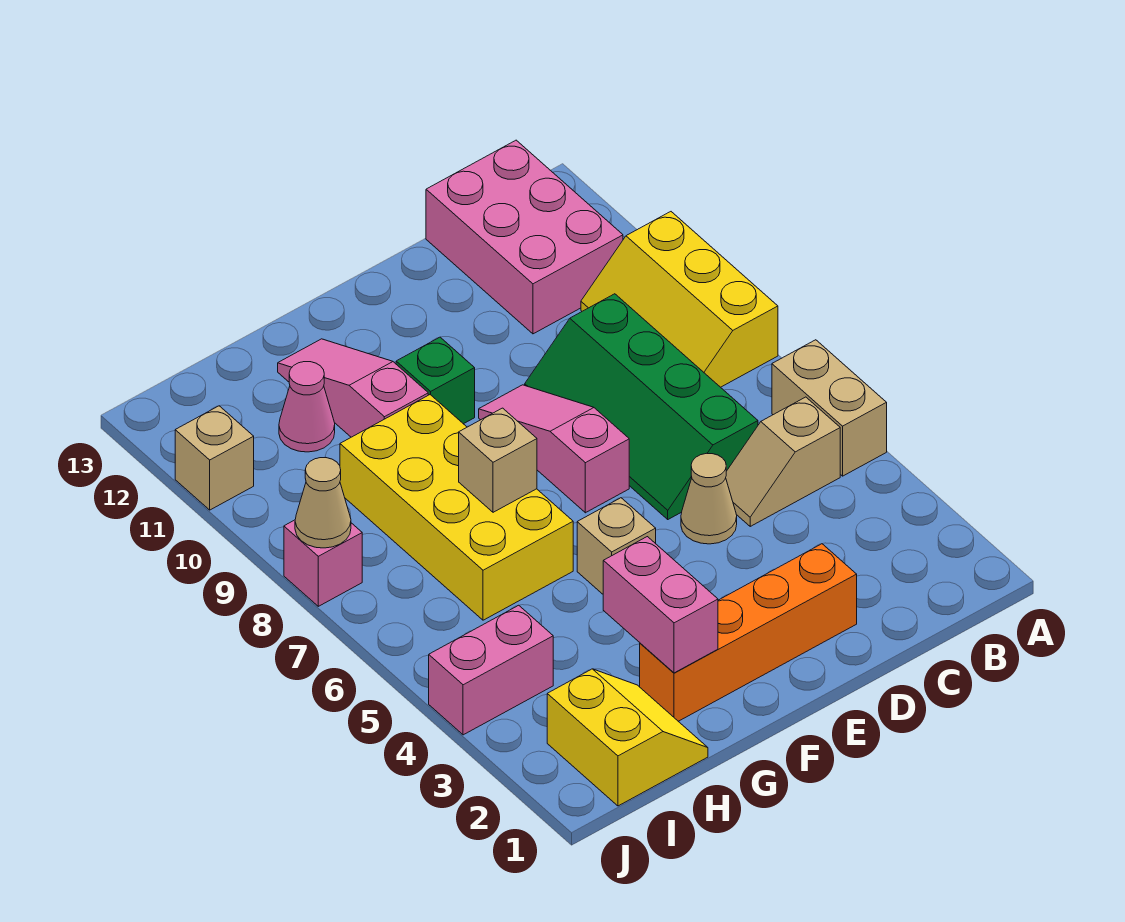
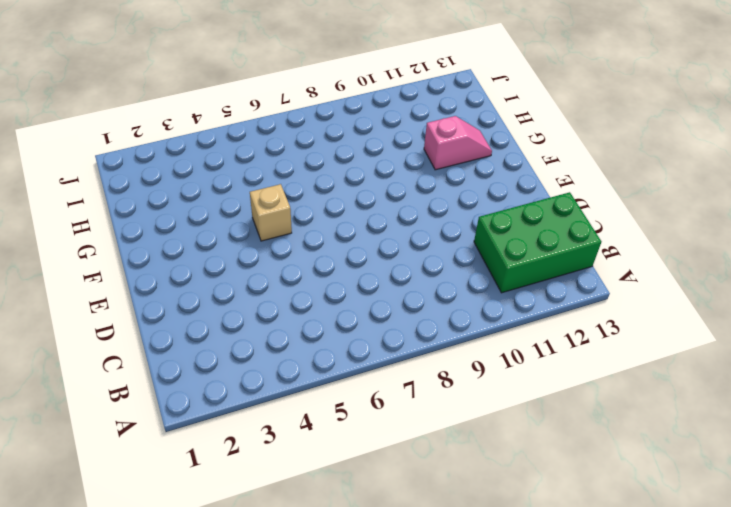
green brick B11:C13 level 1 -> pink brick B11:C13 level 1
pink slope G11:G12 level 1 top 11 -> pink slope G10:G12 level 1 top 10
none -> tan brick A5:A6 level 1
none -> yellow slope A8:B10 level 1 top A
none -> tan slope B5:C5 level 1 top B

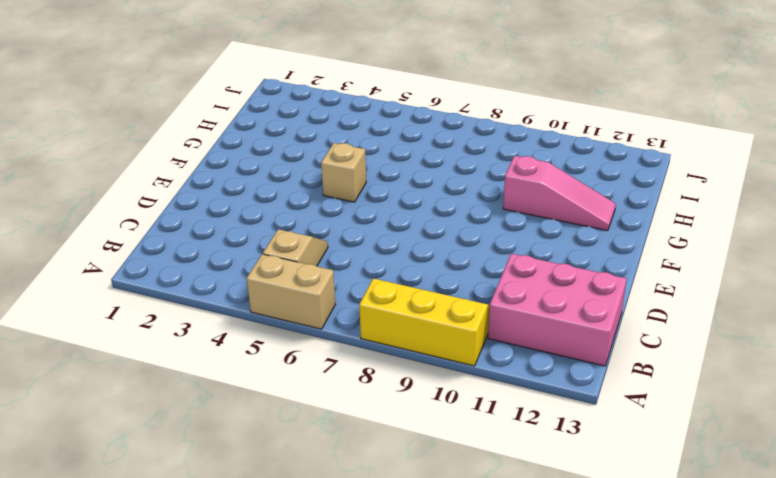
none -> green slope C6:D9 level 1 top C
none -> orange brick D2:G2 level 1
none -> tan cone D5 level 1

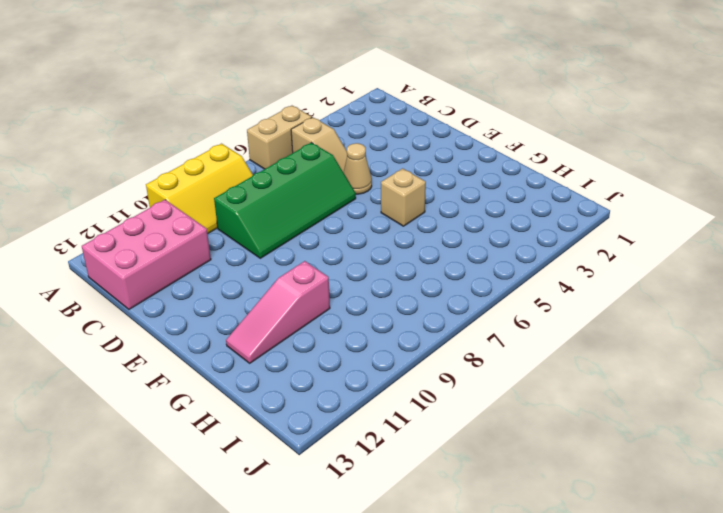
none -> orange brick D2:G2 level 1
none -> pink slope E7:E9 level 1 top 7
none -> green brick F10 level 1

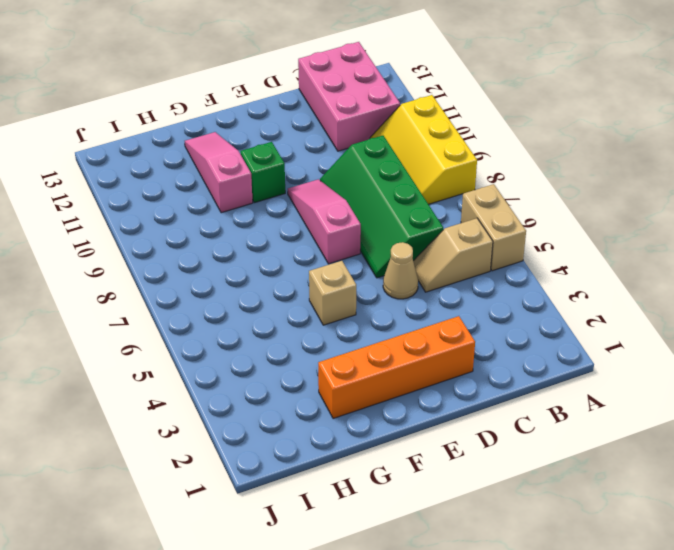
none -> yellow brick G6:H9 level 1
none -> yellow slope H1:I2 level 1 top I
none -> pink cone H11 level 1

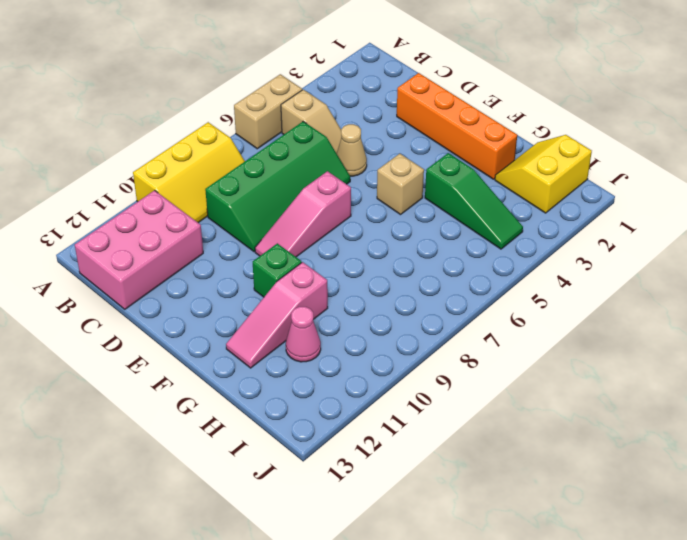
green slope G4:I4 level 1 top G -> pink brick I4:J4 level 1
none -> yellow brick G6:H9 level 1
none -> pink brick J8 level 1
none -> tan brick J11 level 1

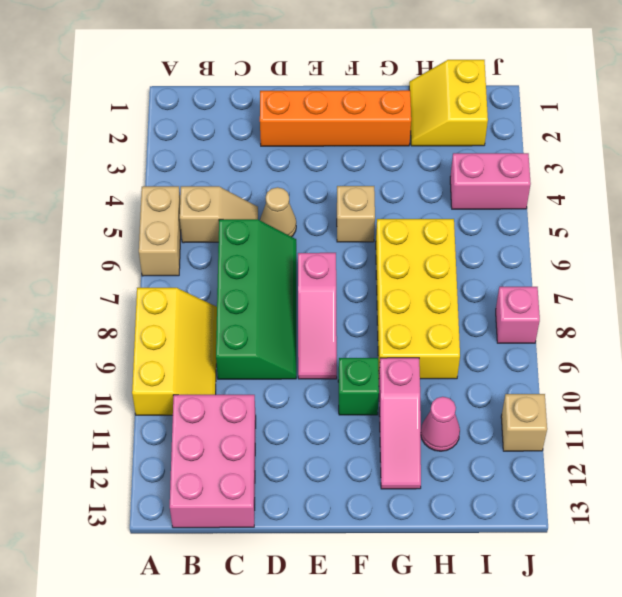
none -> pink brick G2:G3 level 2
none -> tan brick G7 level 2
none -> tan cone J8 level 2

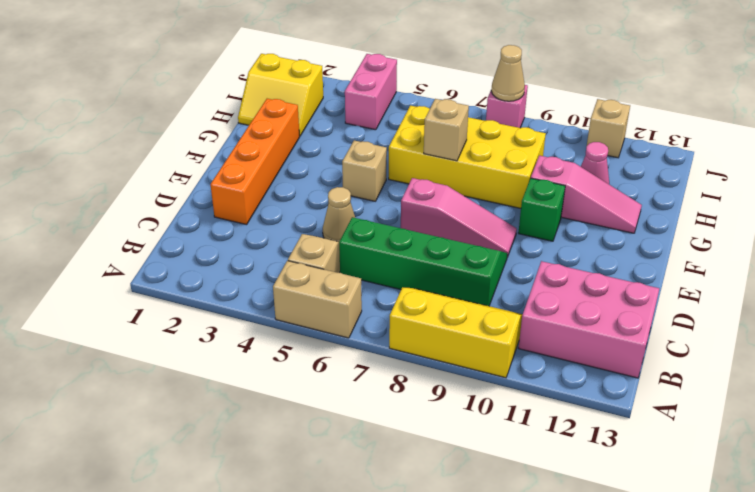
none -> pink brick G2:G3 level 2

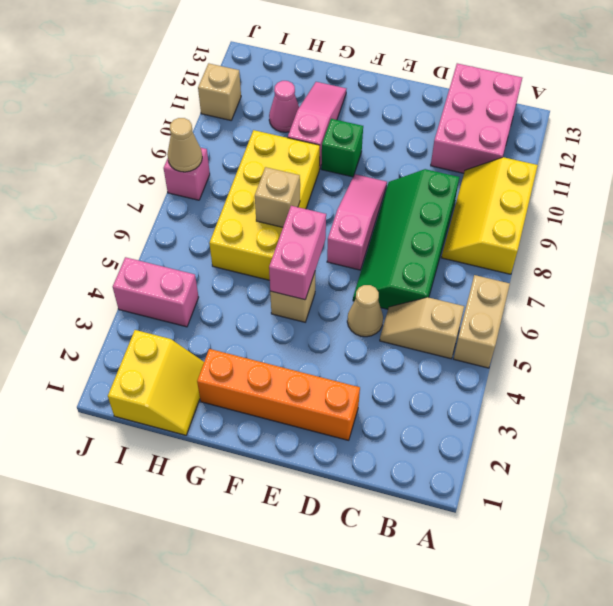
pink brick F5:F6 level 2 -> pink brick G2:G3 level 2

